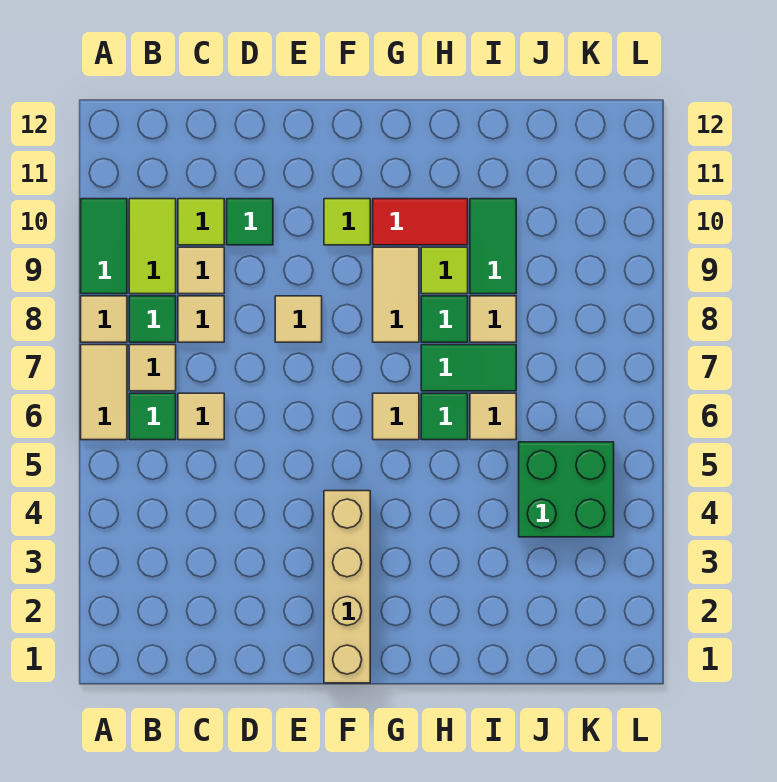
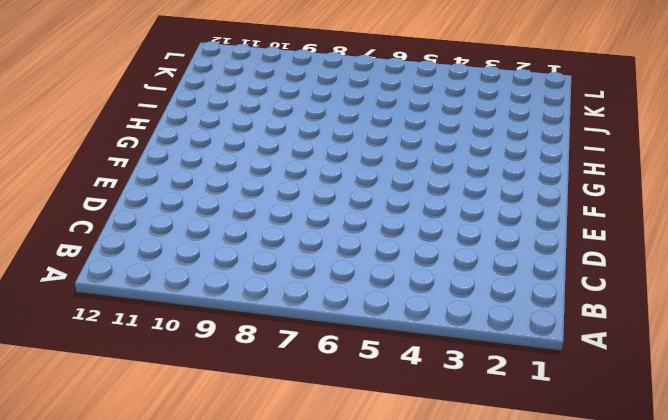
none -> tan tile A6:A7 level 1
none -> tan tile A8 level 1
none -> green tile A9:A10 level 1

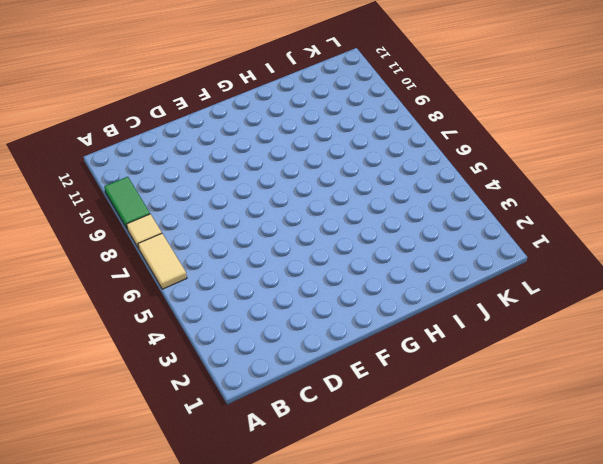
none -> green tile B6 level 1
none -> tan tile B7 level 1
none -> green tile B8 level 1

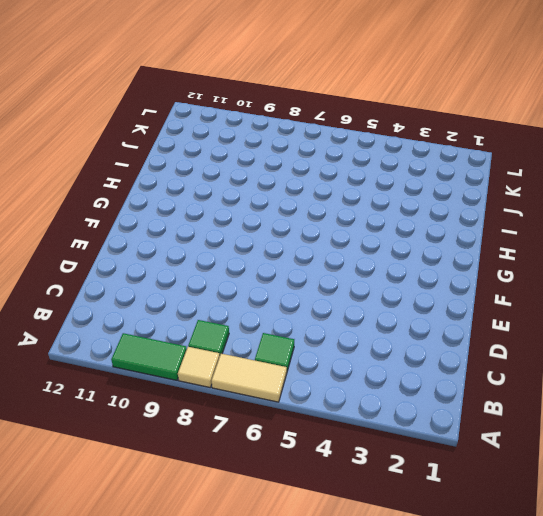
none -> tan tile B7 level 1
none -> lime tile B9:B10 level 1
none -> tan tile C6 level 1

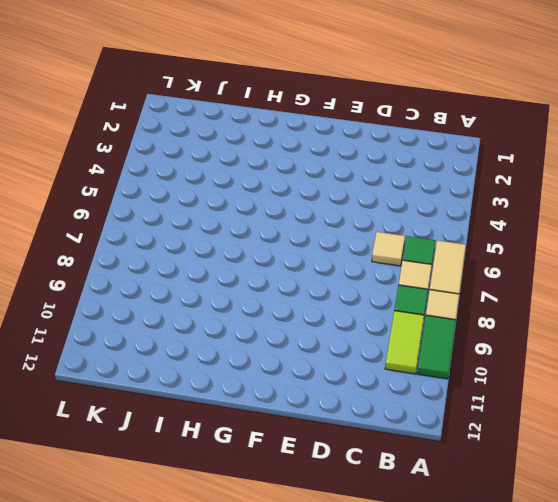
none -> tan tile C8 level 1
none -> tan tile C9 level 1
none -> lime tile C10 level 1

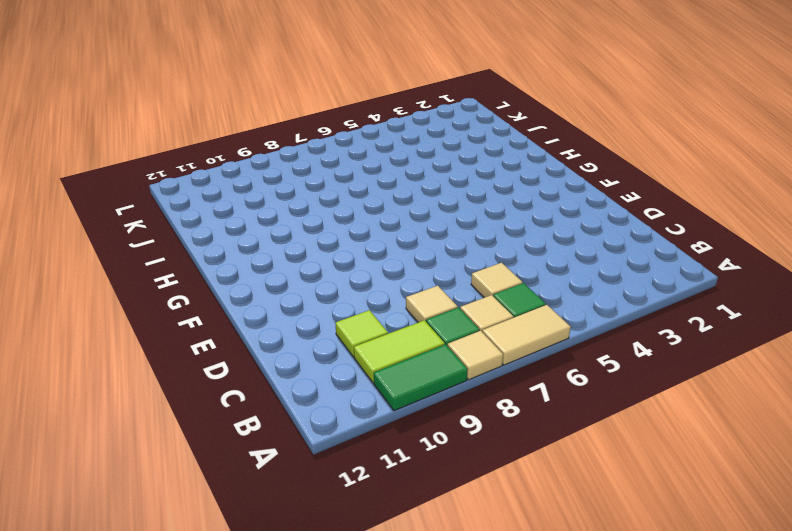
none -> tan tile C9 level 1
none -> green tile D10 level 1
none -> tan tile E8 level 1

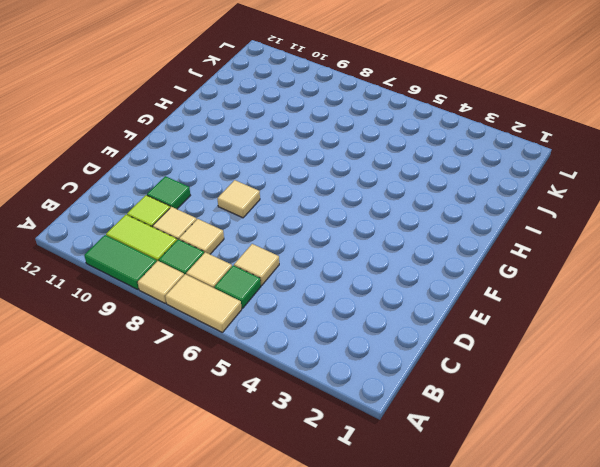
none -> tan brick F1:F4 level 1
none -> lime tile F10 level 1
none -> tan tile G6 level 1

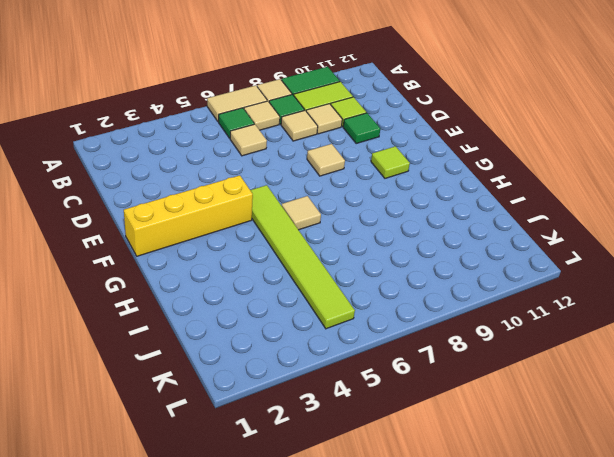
yellow brick F1:F4 level 1 -> tan brick F1:F4 level 1
lime tile F5:K5 level 1 -> green brick J4:K5 level 1
none -> tan tile G8:G9 level 1
none -> red tile G10:H10 level 1
none -> green tile H6 level 1

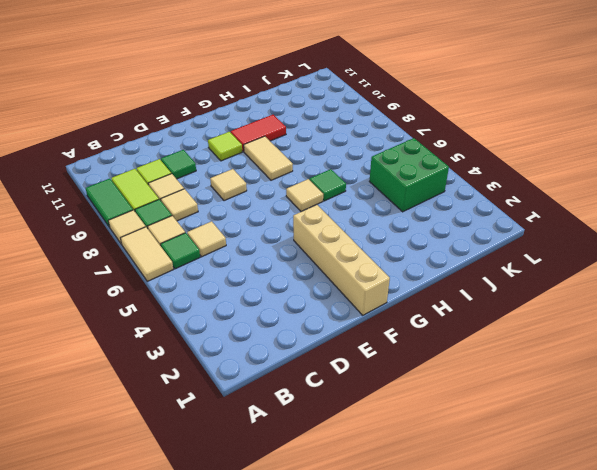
none -> green tile H7:I7 level 1
none -> green tile H8 level 1
none -> lime tile H9 level 1

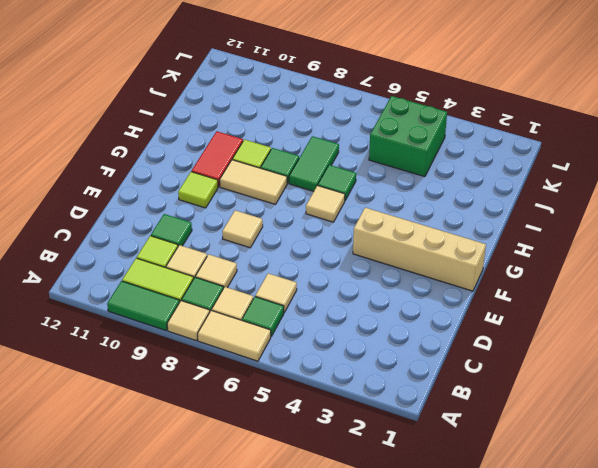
none -> tan tile I6 level 1
none -> tan tile I8 level 1
none -> green tile I9:I10 level 1

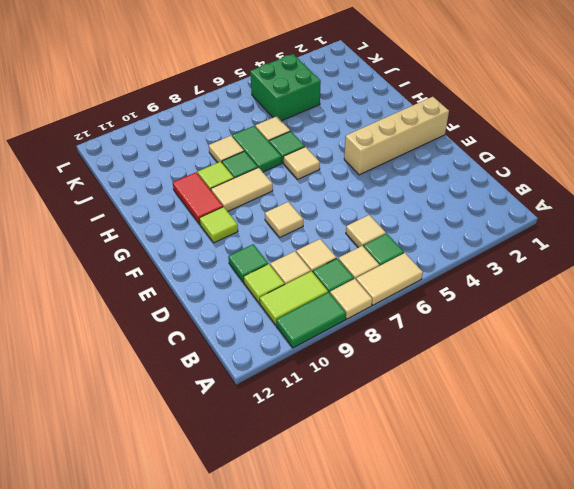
none -> green tile I9:I10 level 1

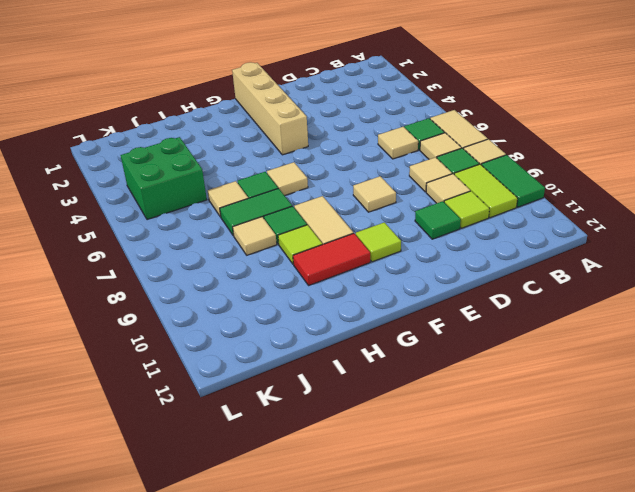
none -> green tile I9:I10 level 1

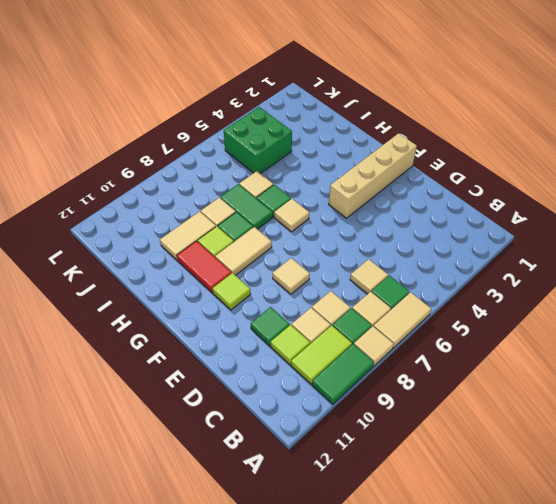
tan tile I9:I10 level 1 -> green tile I9:I10 level 1

